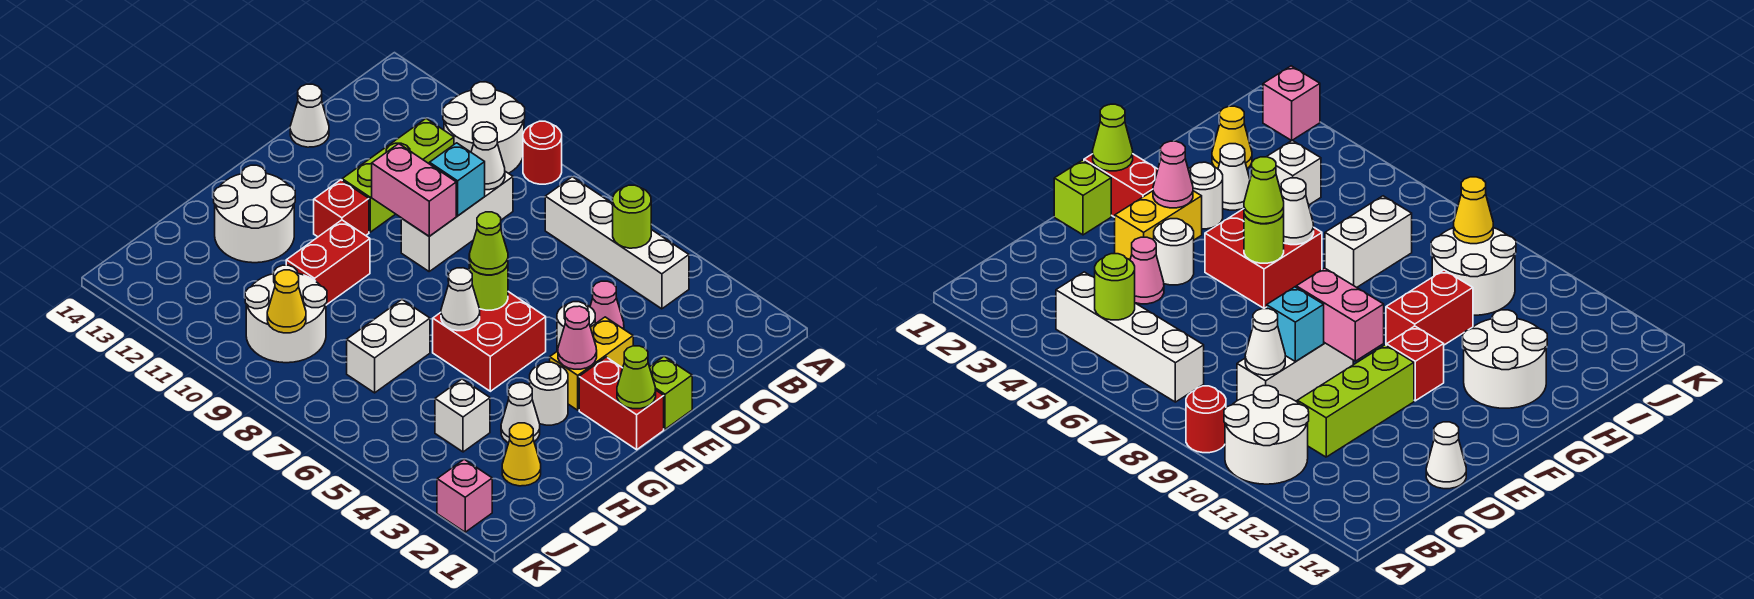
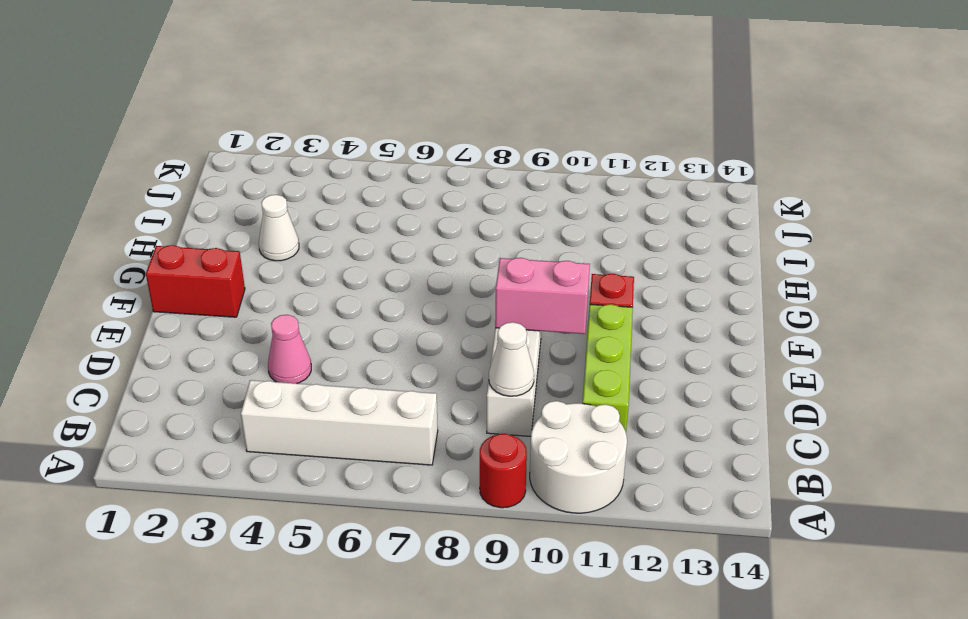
none -> white cone D14 level 1
none -> lime brick E1 level 1
none -> yellow brick E3:F3 level 1
none -> white round brick E4 level 1

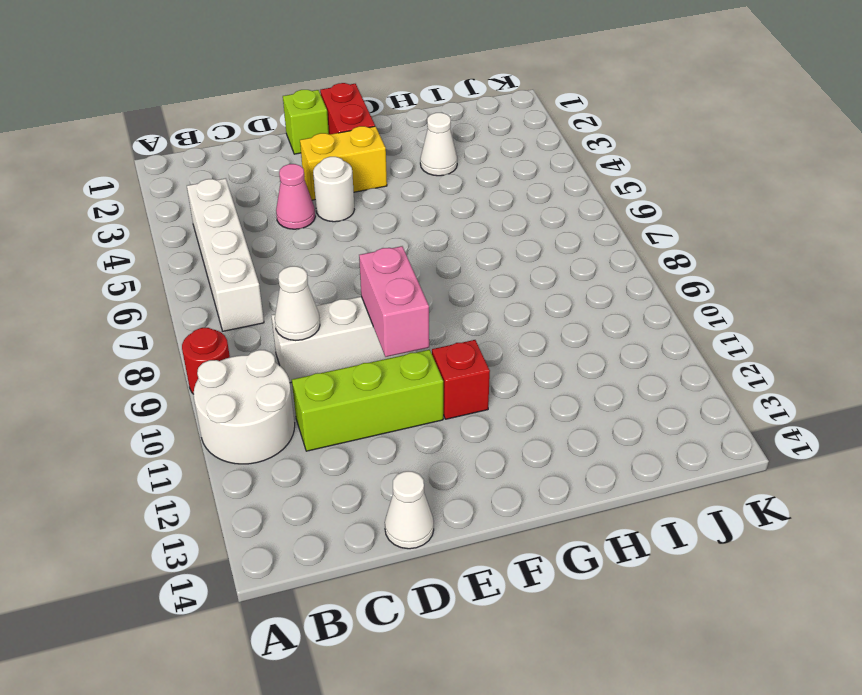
none -> red brick F5:G6 level 1
none -> white round brick G3 level 1
none -> red brick G10:H10 level 1
none -> white round brick G12:H13 level 1

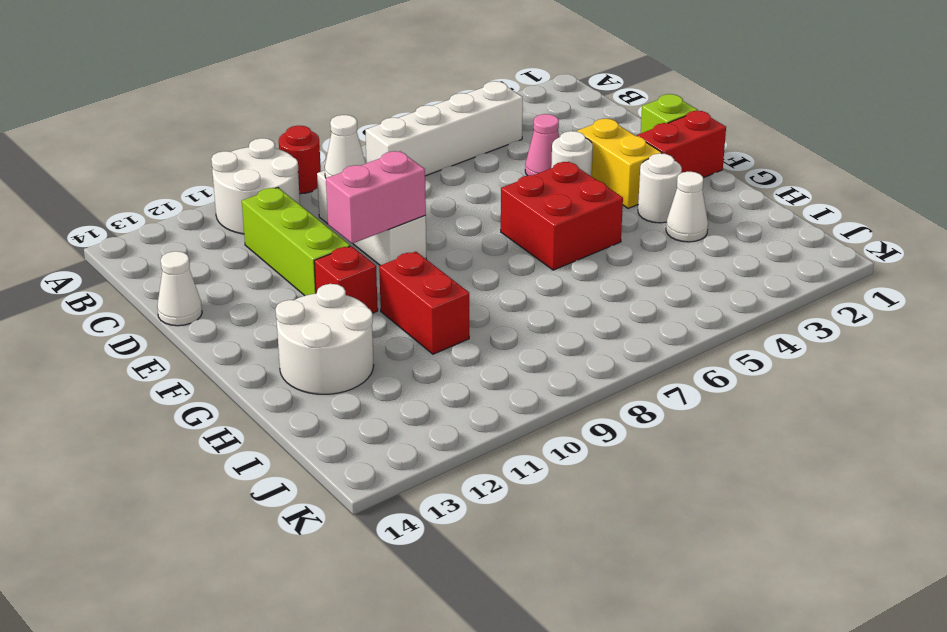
none -> white brick H7:I7 level 1
none -> yellow cone I2 level 1
none -> white brick I4 level 1
none -> white round brick I9:J10 level 1

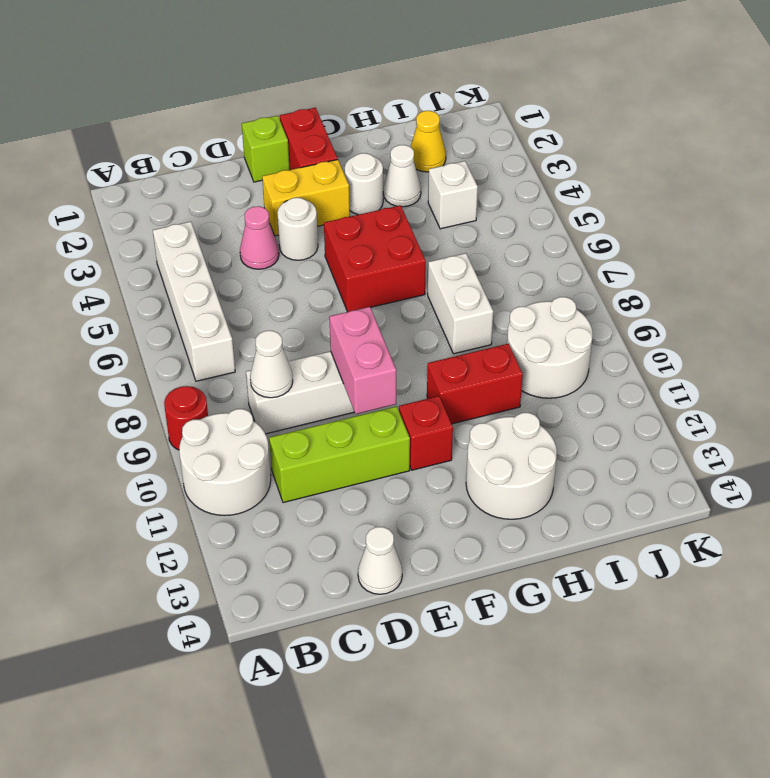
white brick H7:H8 level 1 -> white brick H7:I7 level 1
none -> pink brick K2 level 1
none -> lime round brick B5 level 2
none -> cyan brick D9 level 2
none -> lime cone F1 level 2

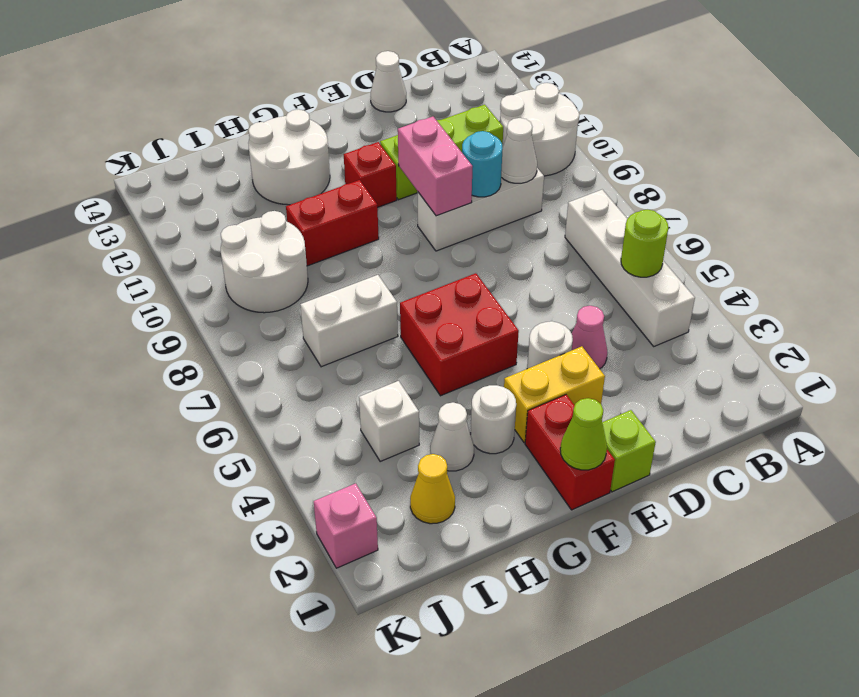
cyan round brick D9 level 2 -> cyan brick D9 level 2
none -> red round brick A9 level 1
none -> pink cone F3 level 2
none -> lime round brick F6 level 2
none -> white cone G6 level 2

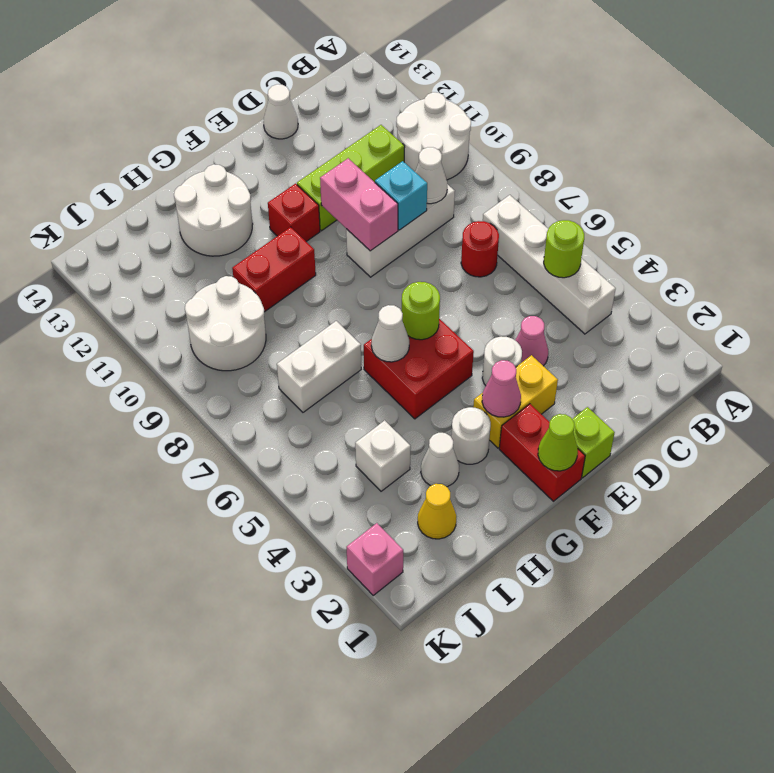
red round brick C7 level 1 -> red round brick A9 level 1
none -> yellow cone J9 level 2
none -> lime cone F6 level 3

